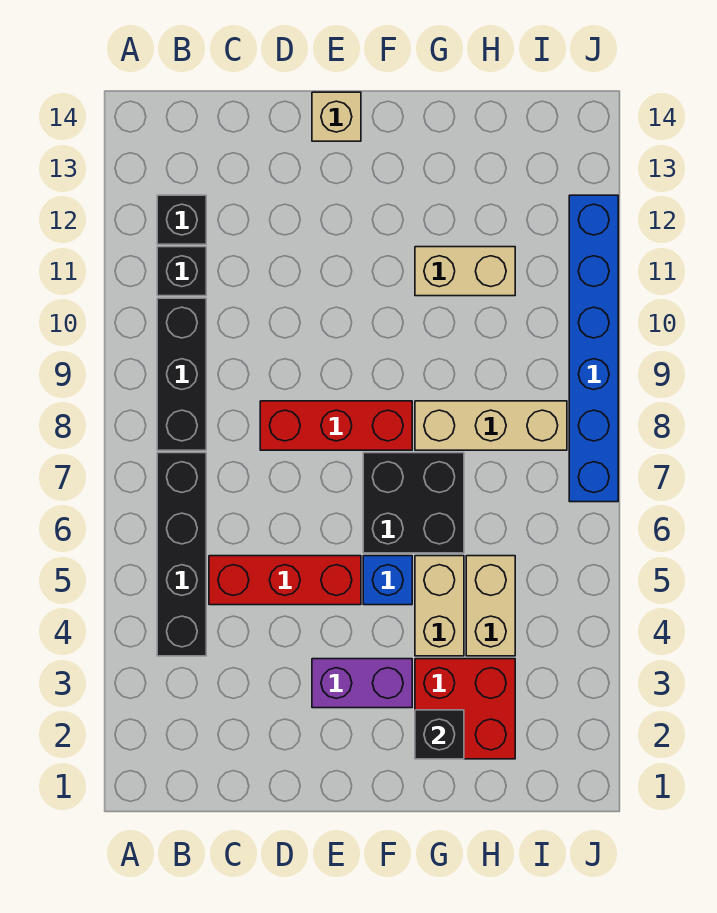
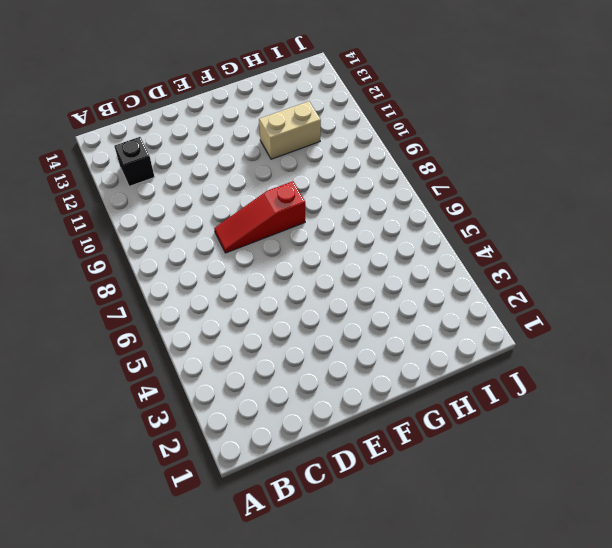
red slope D8:F8 level 1 top F -> red brick D8:F8 level 1
none -> black brick B4:B7 level 1
none -> black brick B8:B10 level 1
none -> black brick B11 level 1

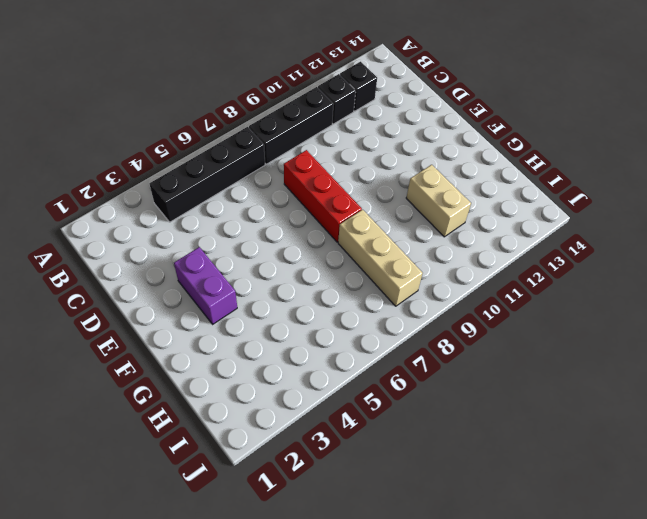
none -> red brick C5:E5 level 1
none -> tan brick E14 level 1
none -> blue brick F5 level 1

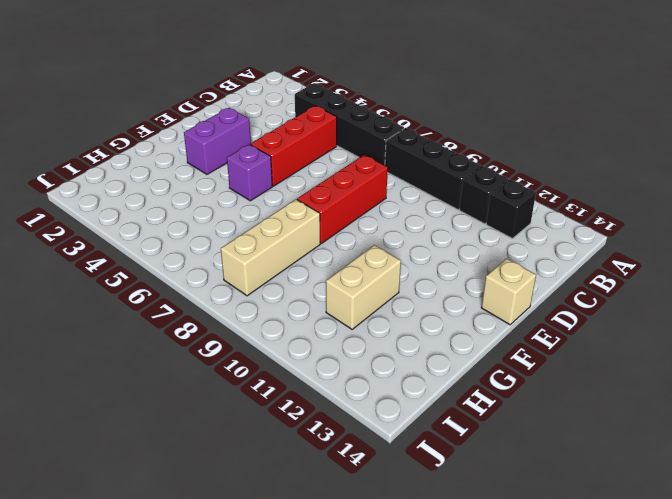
purple brick F5 level 1 -> blue brick F5 level 1
none -> black brick F6:G7 level 1
none -> red brick G2:H3 level 1
none -> tan brick G4:G5 level 1

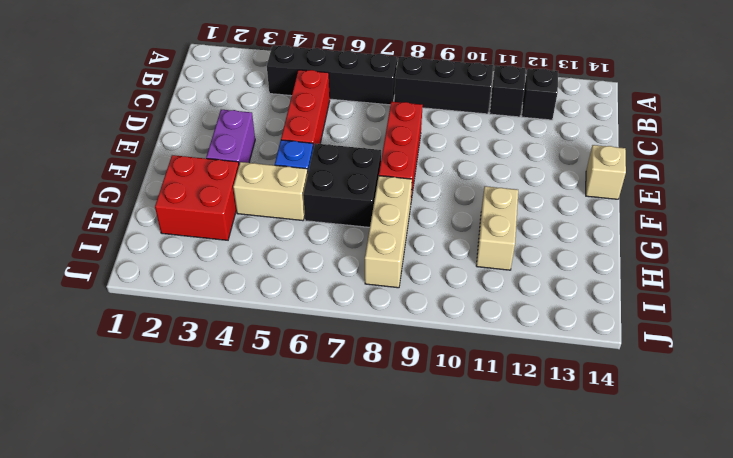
none -> tan brick H4:H5 level 1
none -> blue brick J7:J12 level 1
none -> black brick G2 level 2

